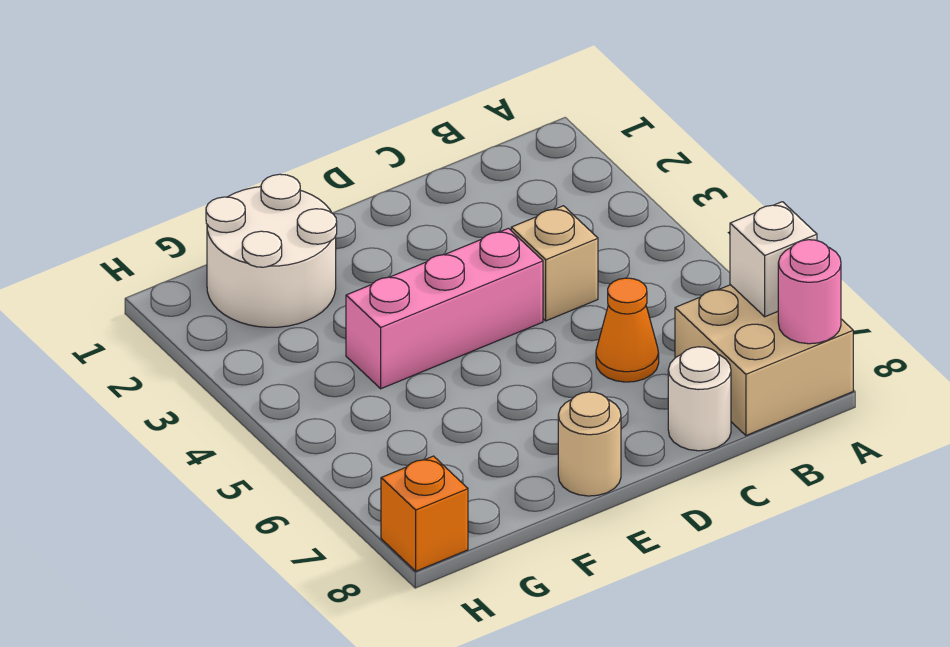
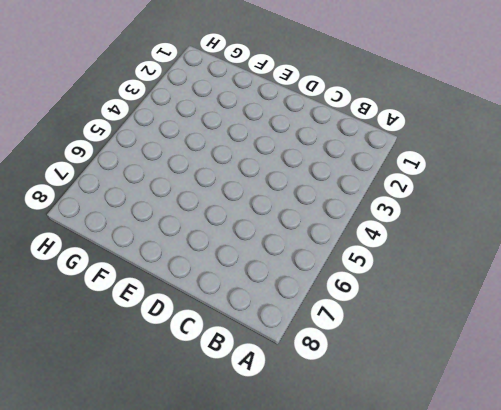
none -> tan brick A7:B8 level 1
none -> tan brick C4 level 1

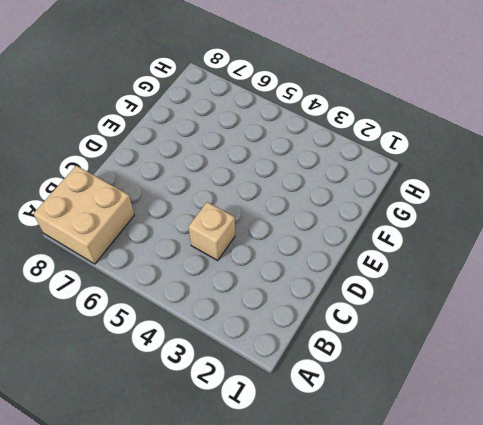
none -> orange cone C6 level 1
none -> white round brick C8 level 1

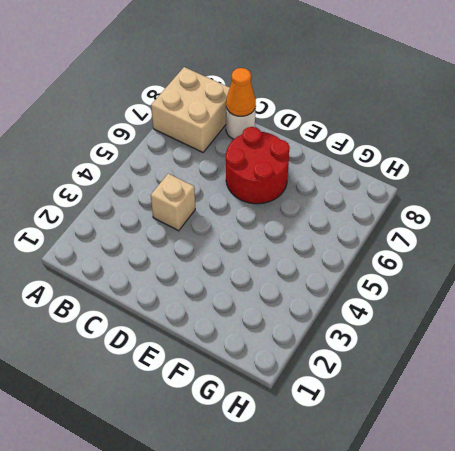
orange cone C8 level 2 -> orange cone C6 level 1
red round brick D6:E7 level 1 -> none
none -> pink brick D4:F4 level 1
none -> tan round brick E8 level 1

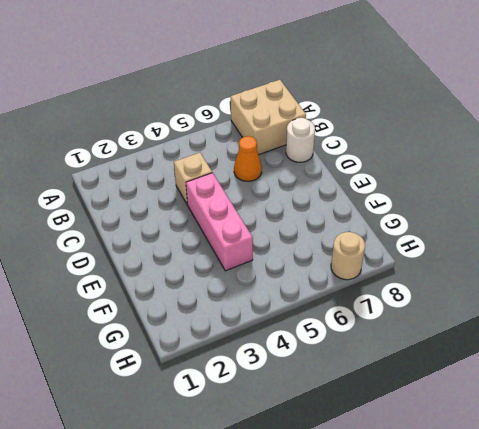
tan round brick H7 level 1 -> tan round brick E8 level 1
none -> white round brick F1:G2 level 1
none -> orange brick H8 level 1

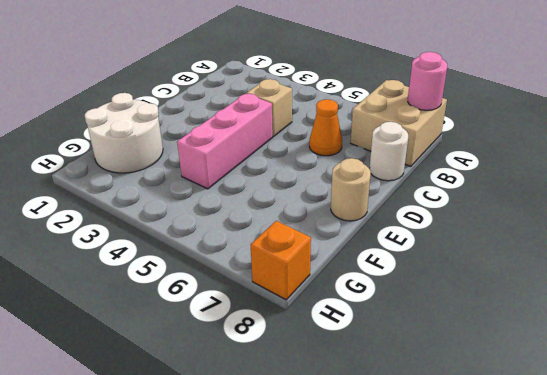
none -> white brick A7 level 2

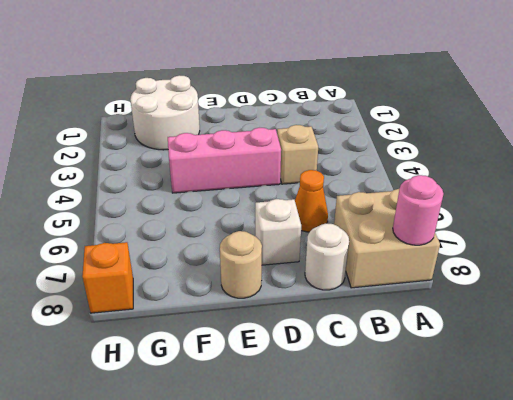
white brick D7 level 1 -> white brick A7 level 2

